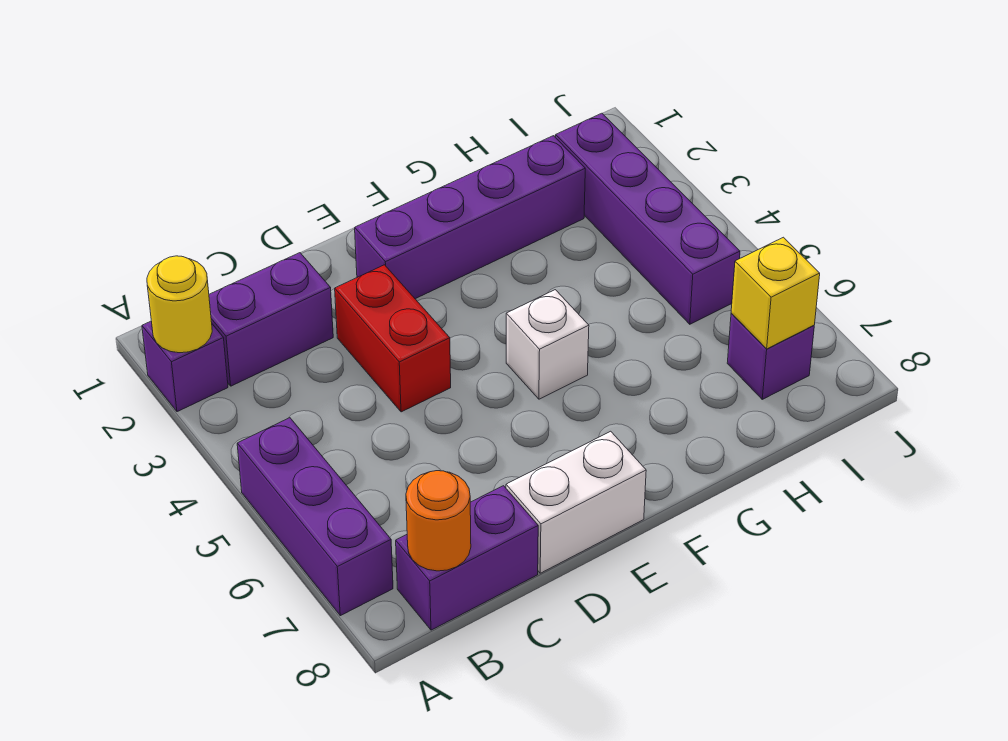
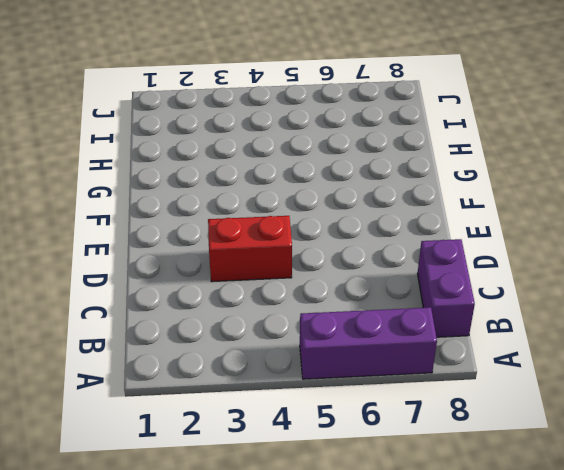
none -> purple brick A2 level 1
none -> purple brick B2:C2 level 1
none -> white brick D8:E8 level 1

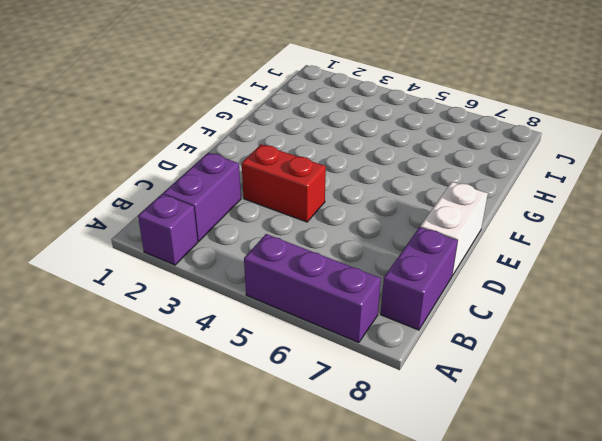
none -> purple brick E2:H2 level 1
none -> white brick F5 level 1
none -> purple brick I2:I5 level 1

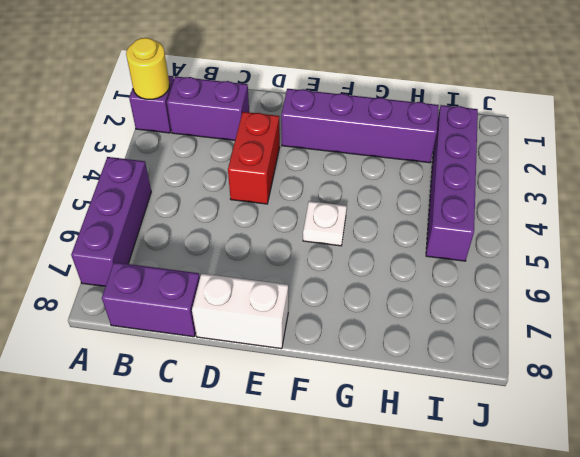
white plate F5 level 1 -> white brick F5 level 1
none -> purple brick I7 level 1
none -> orange round brick B8 level 2
none -> yellow brick I7 level 2

